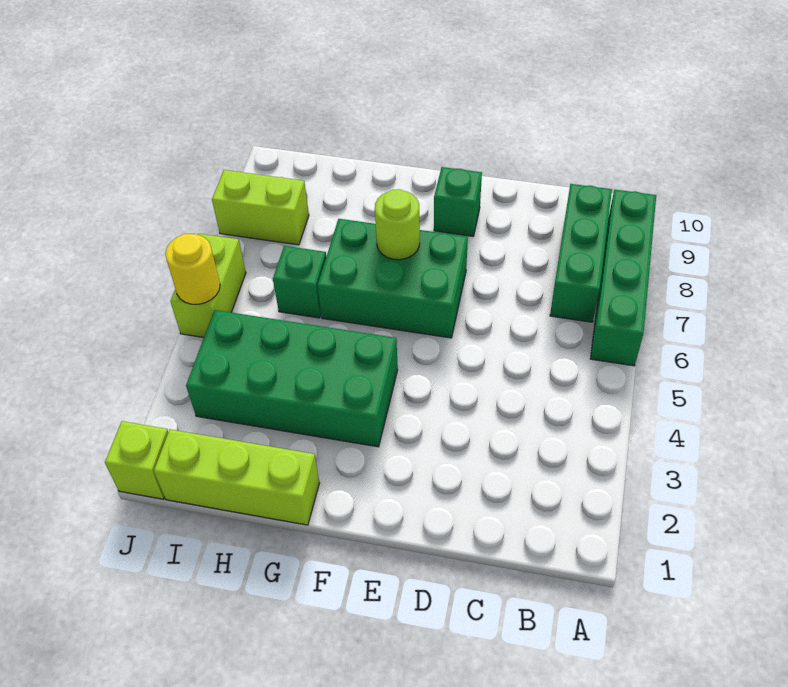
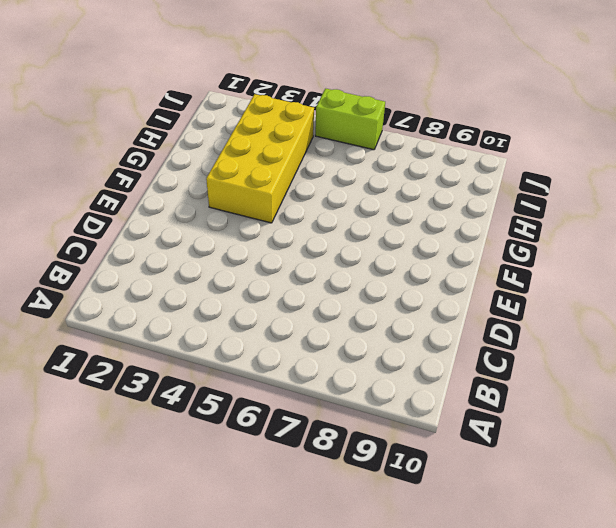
yellow brick F3:I4 level 1 -> green brick F3:I4 level 1
none -> green brick A6:A9 level 1
none -> green brick B7:B9 level 1
none -> green brick E6:G7 level 1

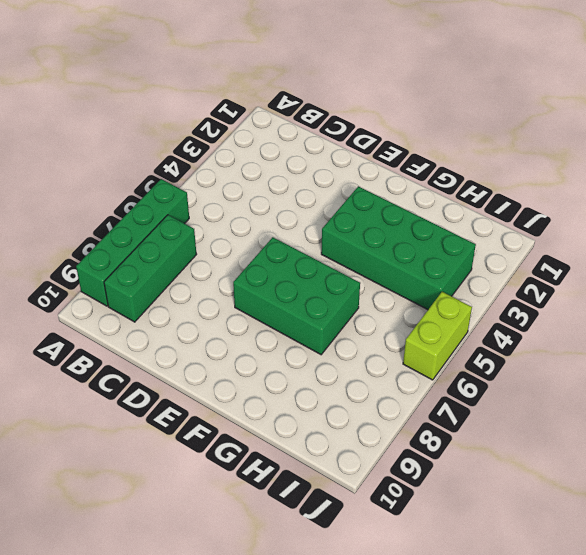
none -> green brick E9 level 1
none -> lime brick G1:I1 level 1
none -> green brick H6 level 1

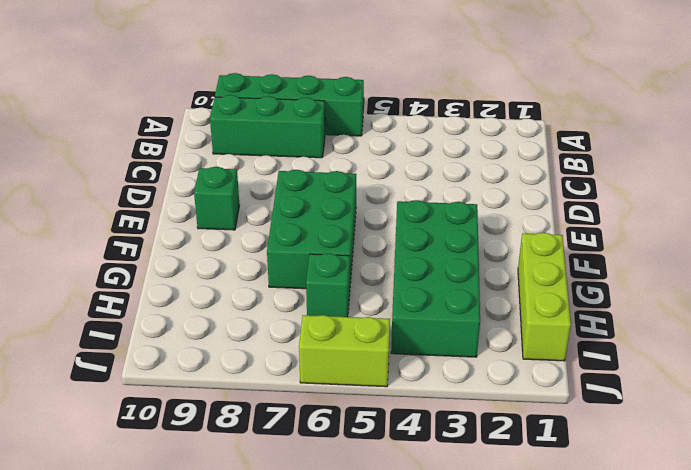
none -> lime brick I8:J8 level 1
none -> lime brick J1 level 1
none -> lime round brick F7 level 2

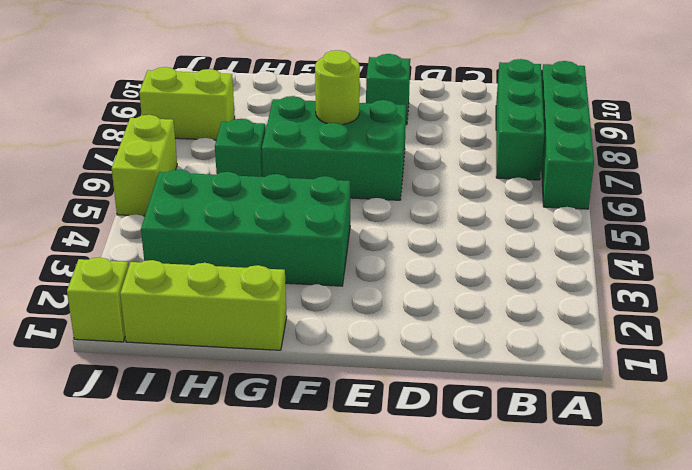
none -> yellow round brick J5 level 2

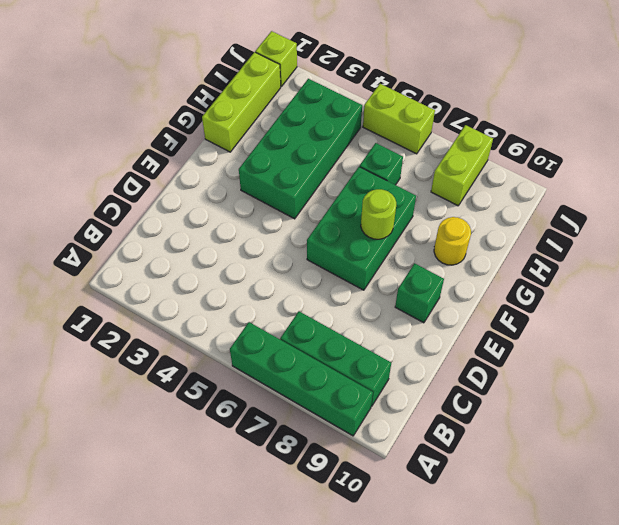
yellow round brick G9 level 1 -> yellow round brick J5 level 2

